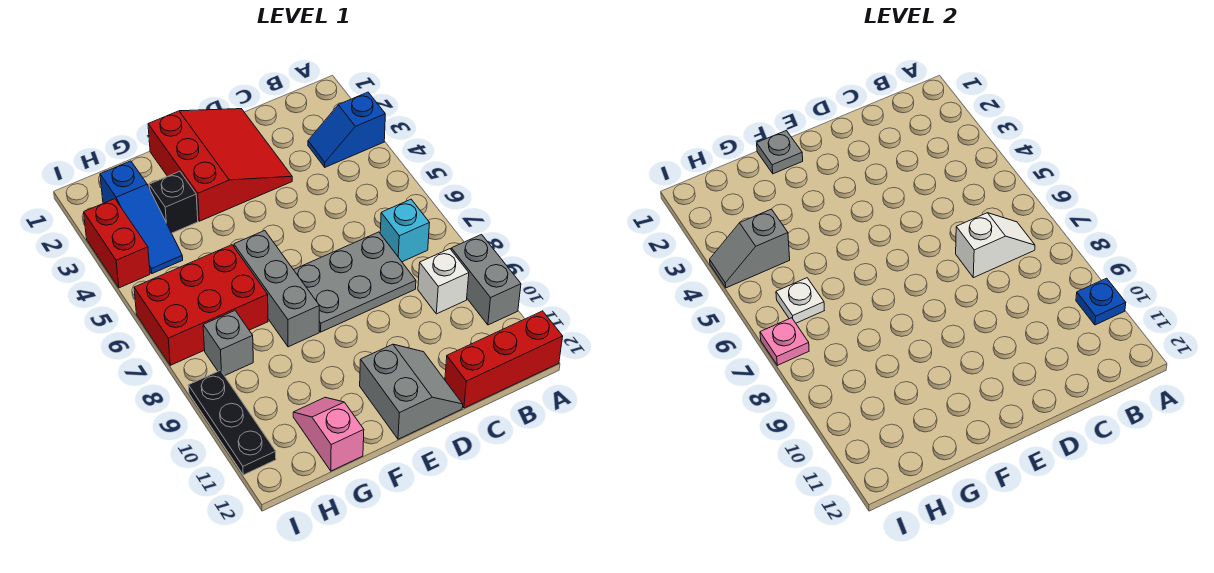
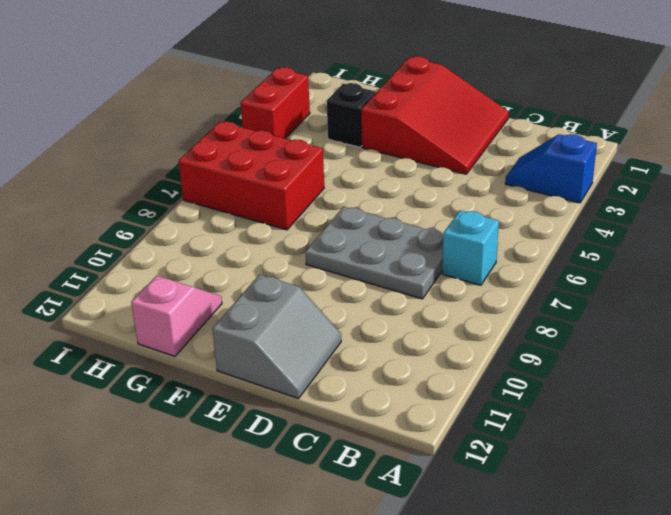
none -> grey brick A9:A10 level 1
none -> red brick A12:C12 level 1
none -> white brick B9 level 1

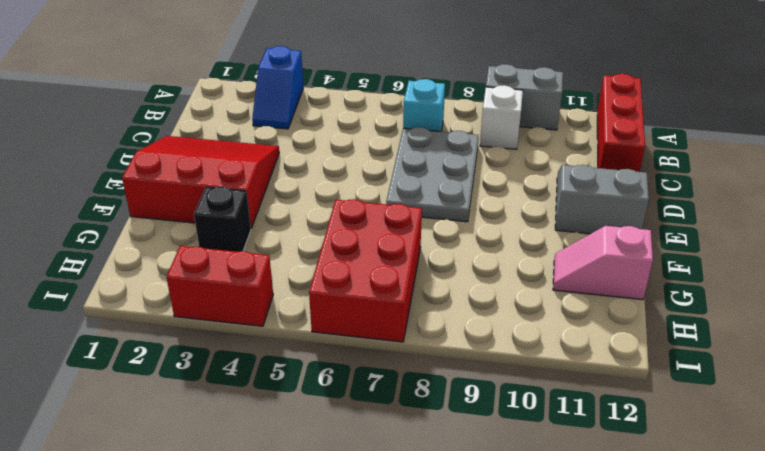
none -> grey brick F6:F8 level 1
none -> blue slope H2:H4 level 1 top 2
none -> grey brick H8 level 1

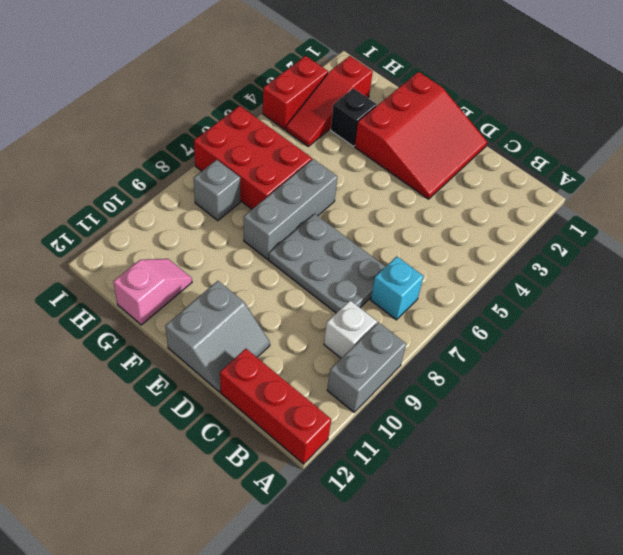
red slope H2:H4 level 1 top 2 -> blue slope H2:H4 level 1 top 2
none -> blue slope A3:B3 level 1 top A
none -> black plate I9:I11 level 1
none -> blue plate A10 level 2

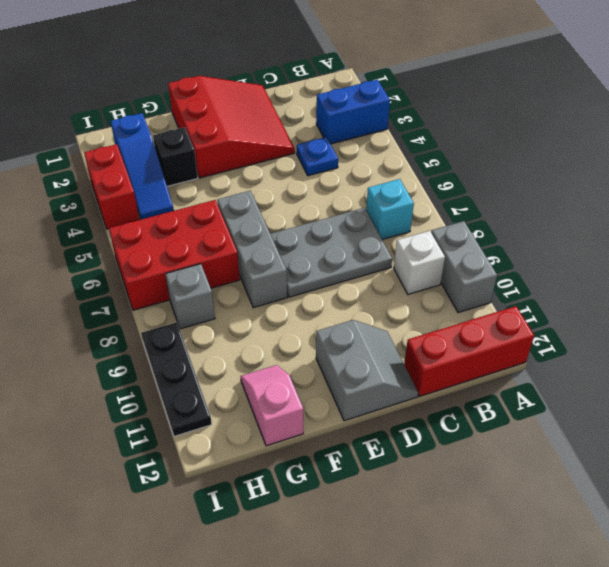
blue brick A3:B3 level 1 -> blue slope A3:B3 level 1 top A
blue plate C4 level 1 -> blue plate A10 level 2
none -> white slope B7:C7 level 2 top C
none -> grey plate F1 level 2
none -> grey slope H4:I4 level 2 top H

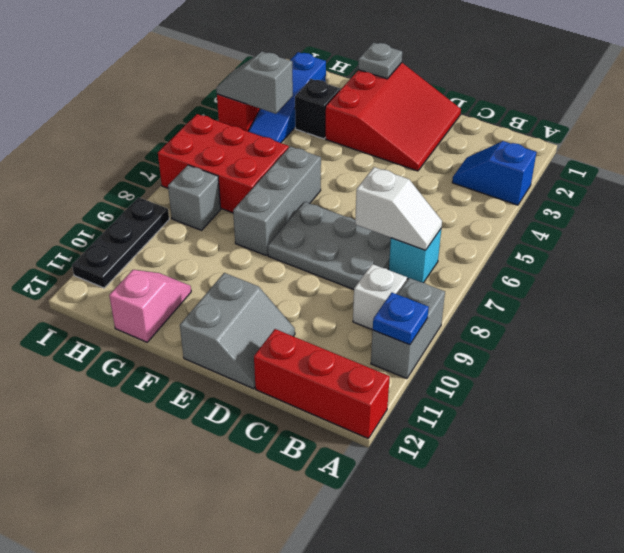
none -> white plate H6 level 2
none -> pink plate I7 level 2

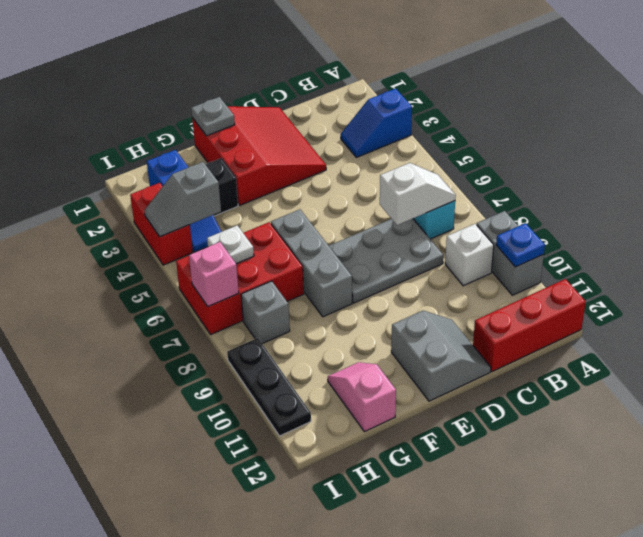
pink brick I7 level 2 -> pink plate I7 level 2

